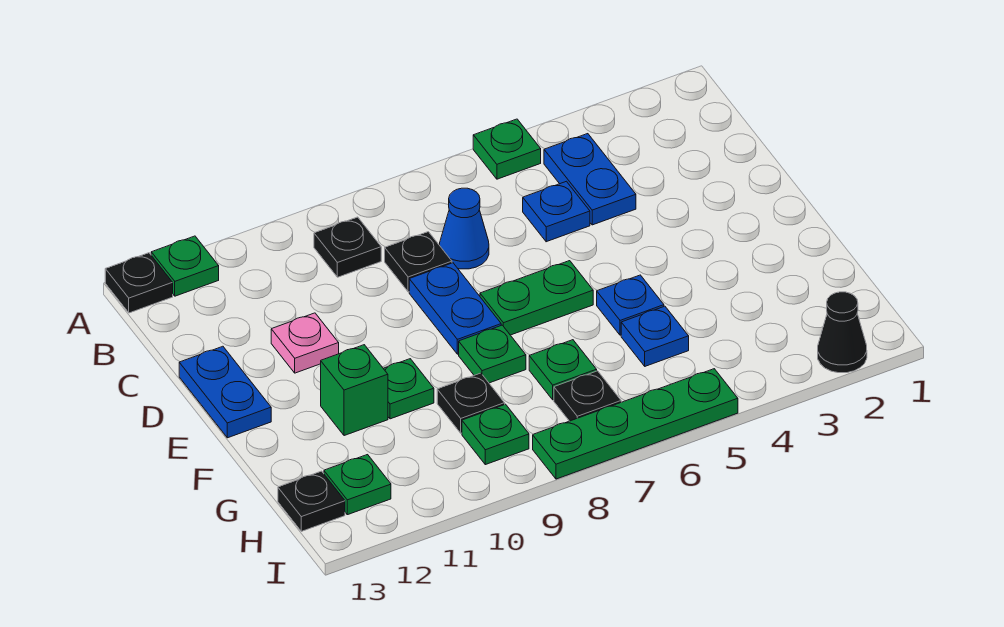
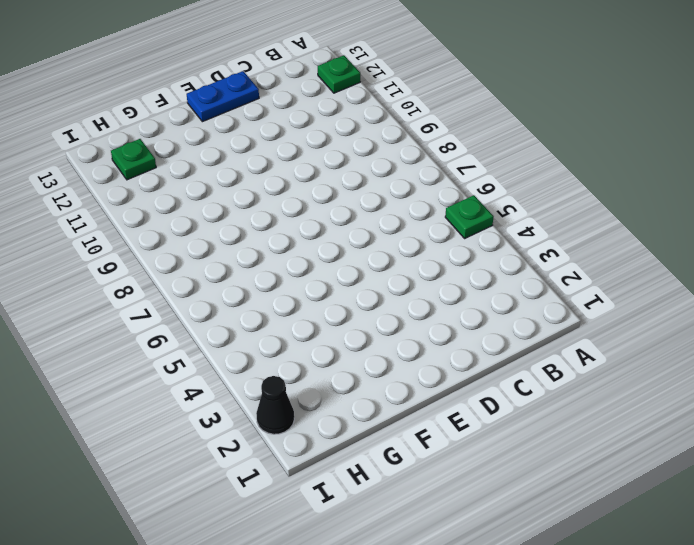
none -> black plate A13 level 1
none -> blue plate B4:C4 level 1
none -> black plate B9 level 1

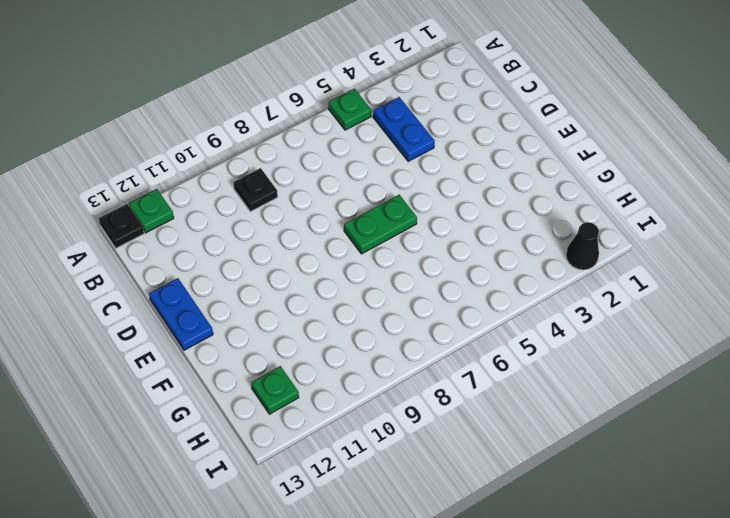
none -> blue plate C5 level 1
none -> blue cone C7 level 1
none -> black plate C8 level 1

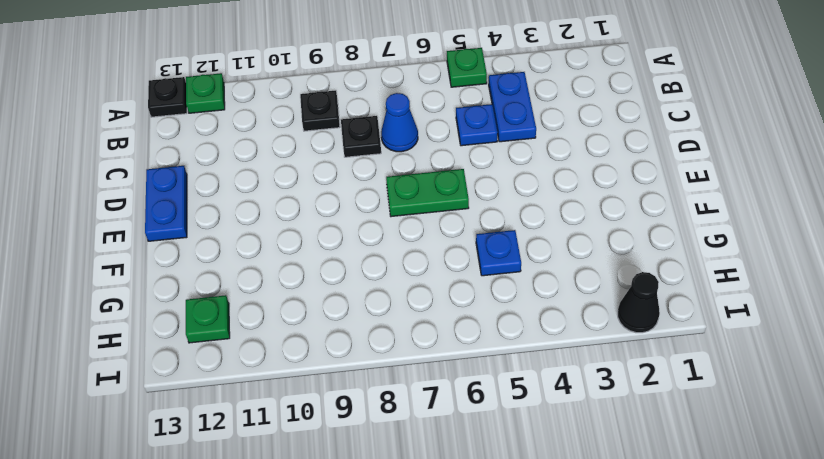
none -> blue plate D8:E8 level 1
none -> pink plate D11 level 1
none -> blue plate F5 level 1

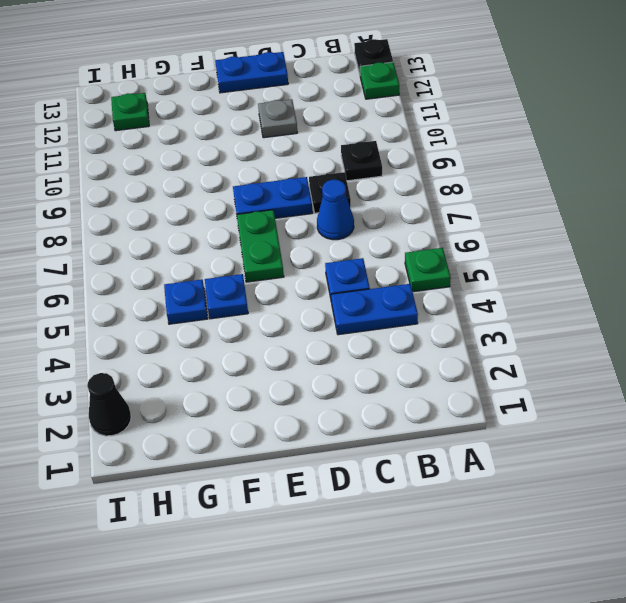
grey plate D11 level 1 -> pink plate D11 level 1
none -> green plate F8 level 1
none -> green plate F10 level 1
none -> green brick F11 level 1

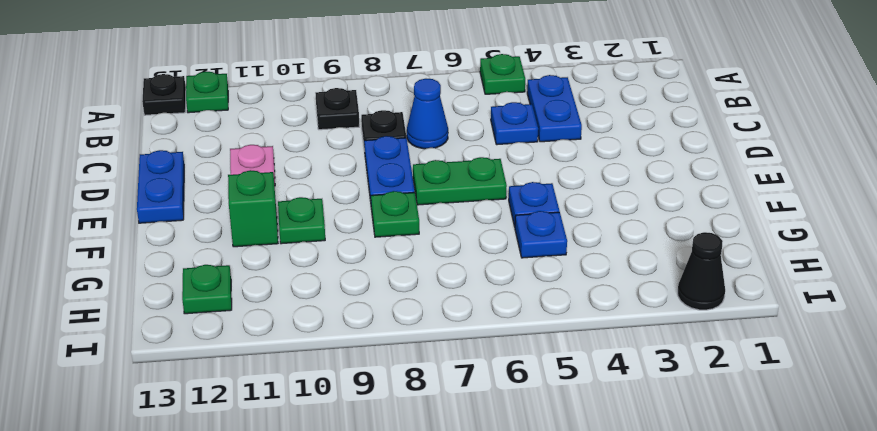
none -> green plate G7 level 1
none -> black plate G9 level 1
none -> black plate H7 level 1

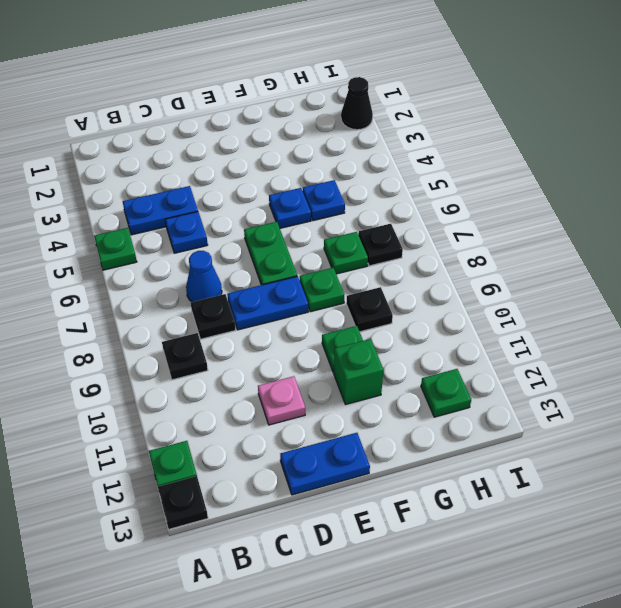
none -> green plate H9 level 1
none -> black plate H13 level 1
none -> green plate I5:I8 level 1

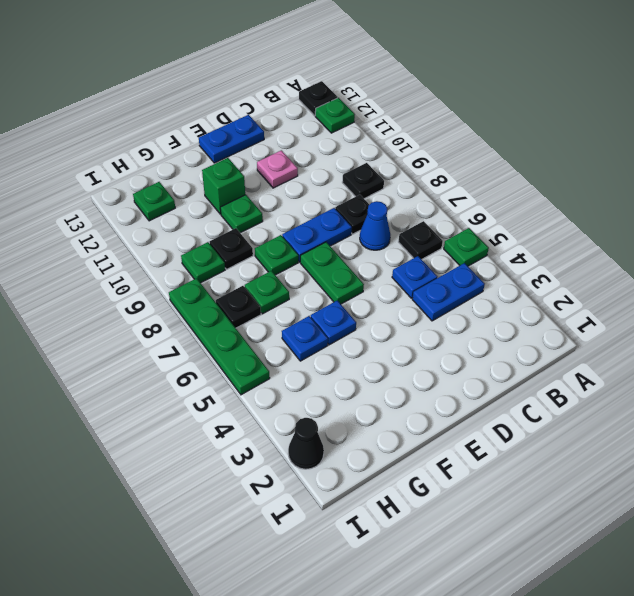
black plate B6 level 1 -> black plate H13 level 1

